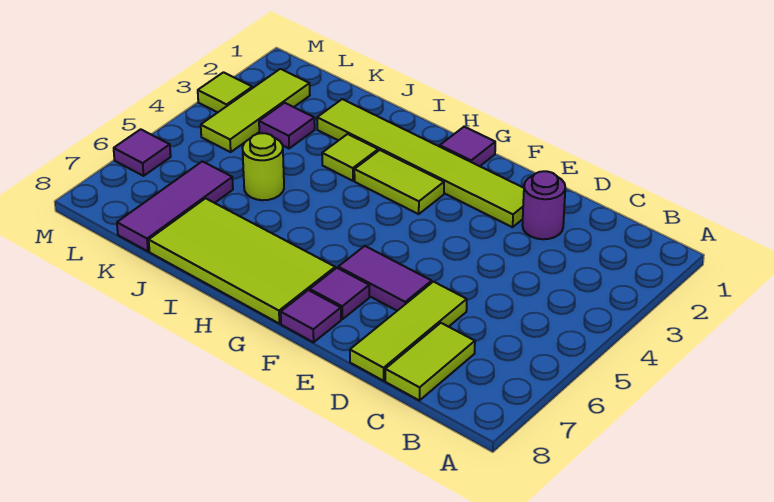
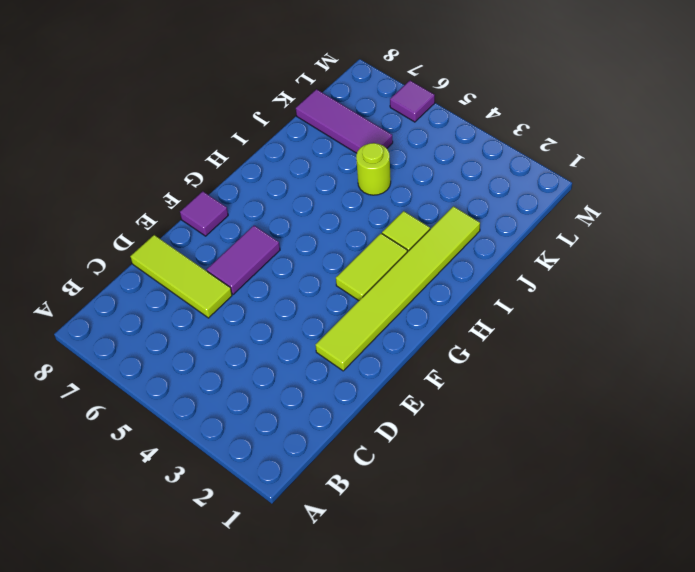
none -> lime tile C7:C8 level 1
none -> purple round brick D2 level 1
none -> purple tile F7 level 1

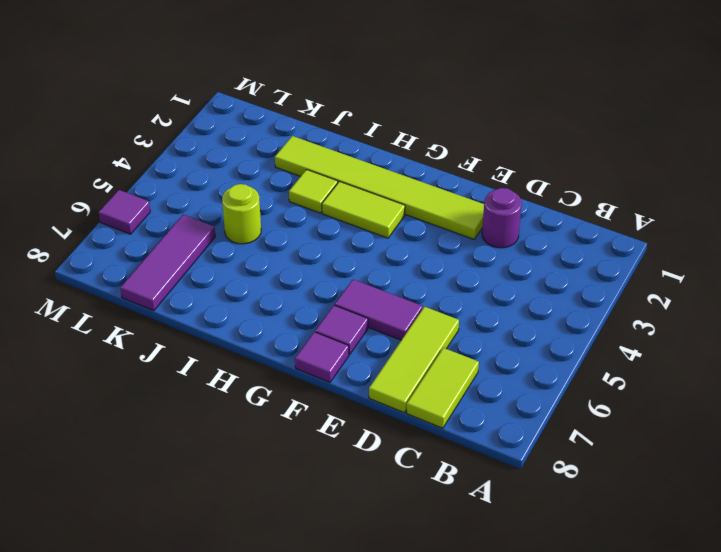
none -> purple tile G1 level 1
none -> lime tile G7:J8 level 1
none -> purple tile K3 level 1

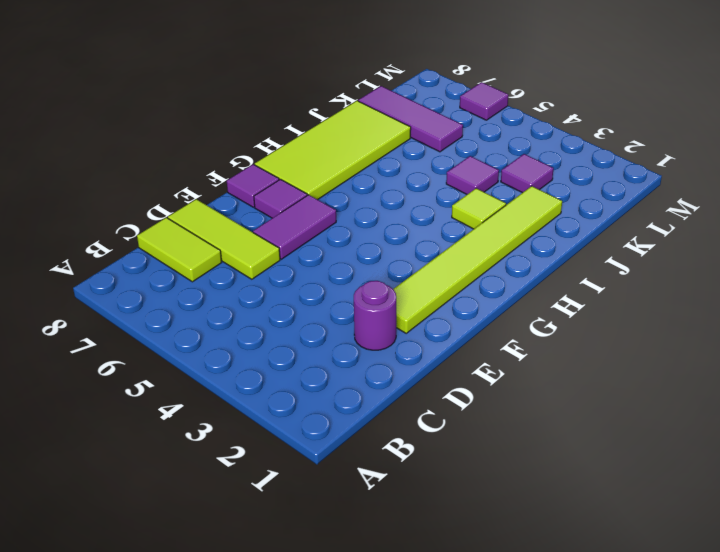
purple tile J4 level 1 -> purple tile G1 level 1
none -> lime tile G3:H3 level 1
none -> lime round brick J5 level 1
none -> lime tile L2:L4 level 1

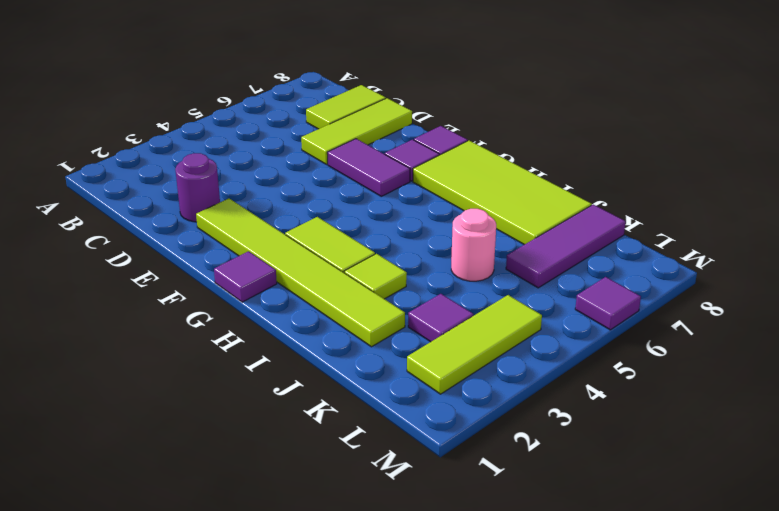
pink round brick J5 level 1 -> lime round brick J5 level 1
none -> lime tile M3 level 1

